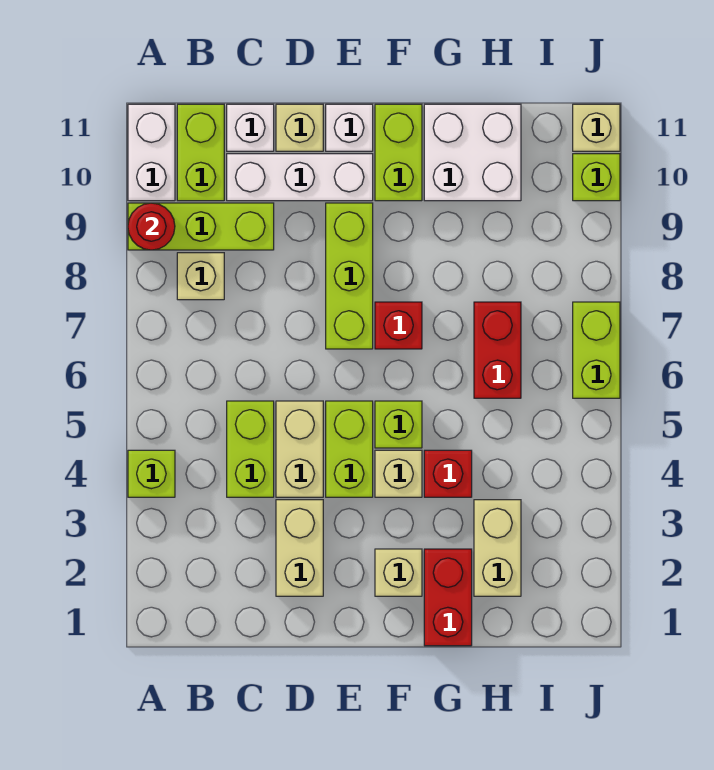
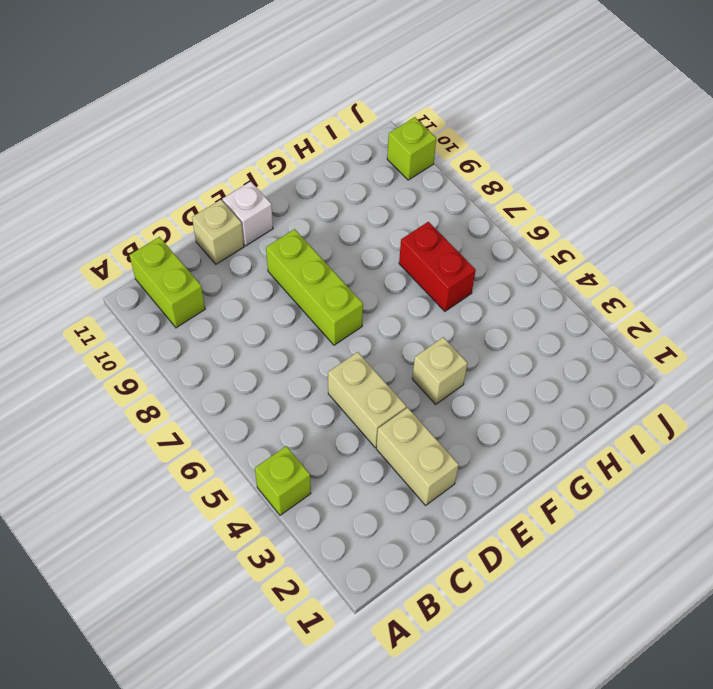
none -> lime brick A9:C9 level 1
none -> white brick A10:A11 level 1
none -> tan brick B8 level 1

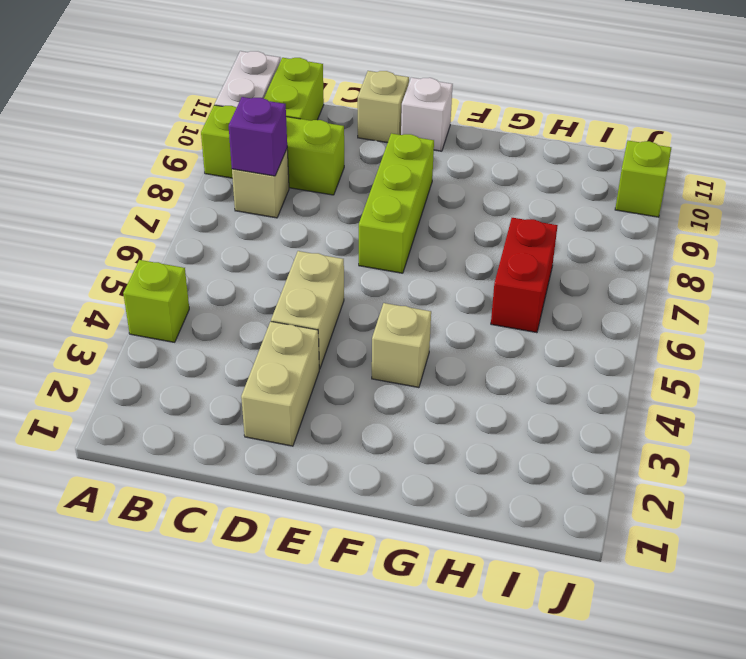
purple brick B8 level 2 -> none
none -> lime brick C4:C5 level 1
none -> white brick C10:E10 level 1
none -> white brick C11 level 1

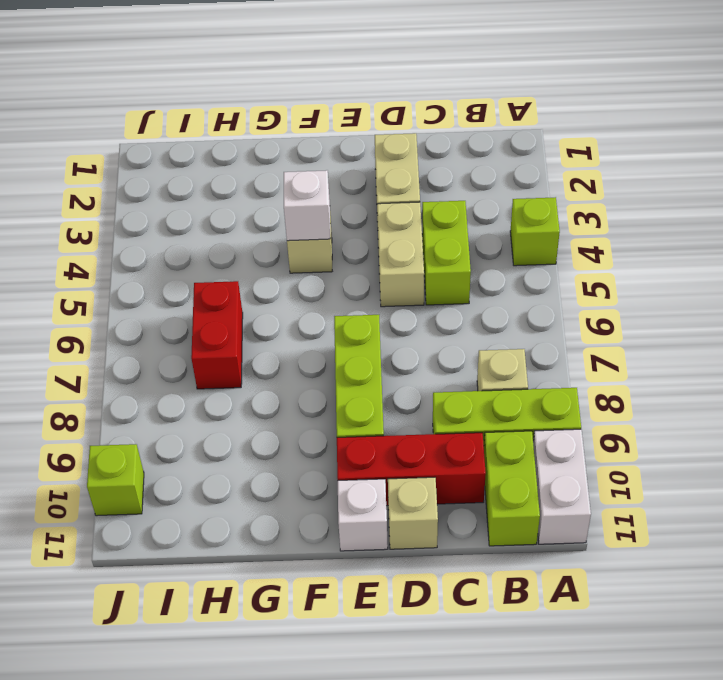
red brick C10:E10 level 1 -> white brick C10:E10 level 1
white brick F4 level 2 -> white brick C11 level 1
none -> lime brick E4:E5 level 1
none -> tan brick F2 level 1
none -> lime brick F5 level 1

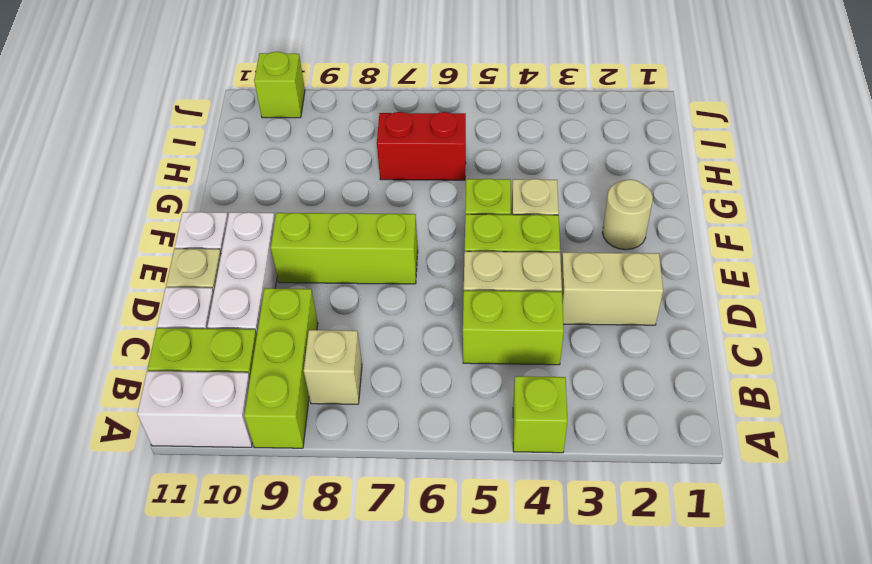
tan round brick F2 level 1 -> tan brick F2 level 1
none -> red brick F7 level 1
none -> lime brick F10:F11 level 1
none -> red brick G1:G2 level 1

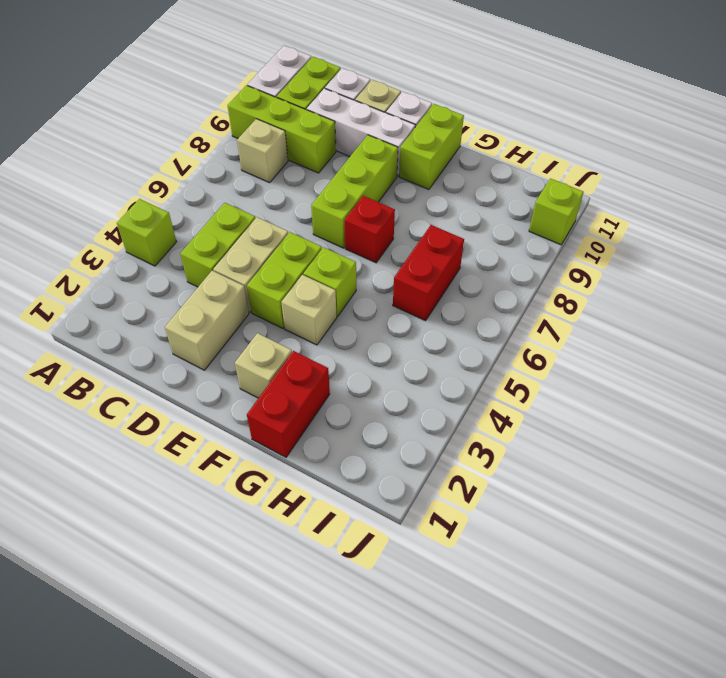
none -> red brick G4 level 1
none -> white brick G10:H11 level 1
none -> tan brick H2:H3 level 1

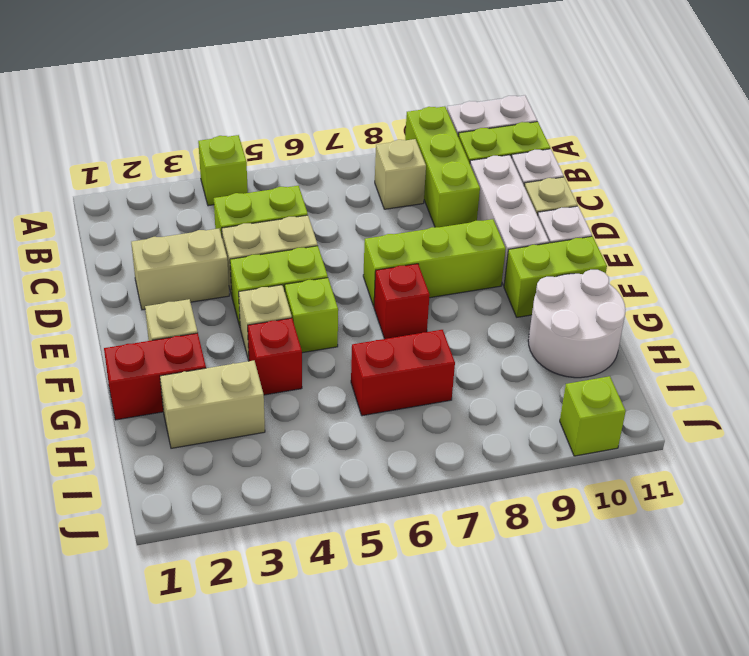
white round brick G10:H11 level 1 -> white brick G10:H11 level 1
none -> lime brick J6:J7 level 1
none -> tan brick J11 level 1
none -> red round brick A9 level 2

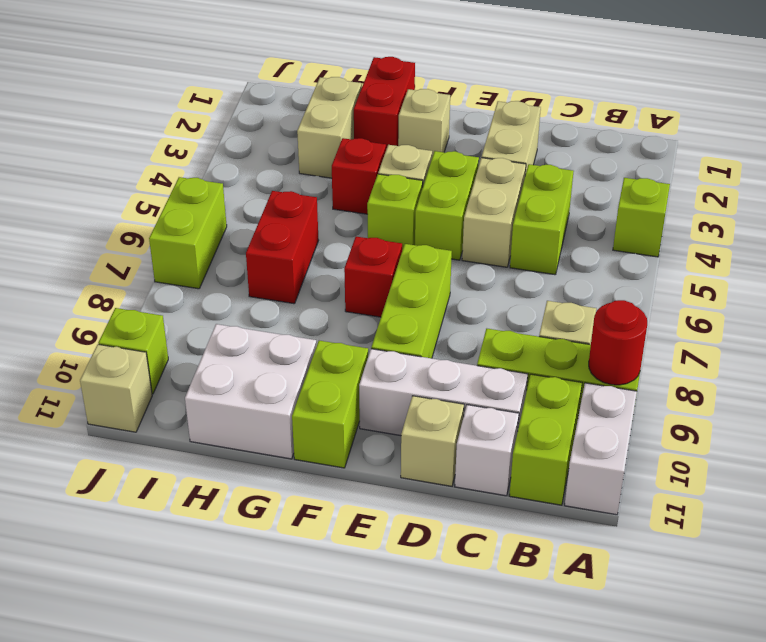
none -> white brick E11 level 1

